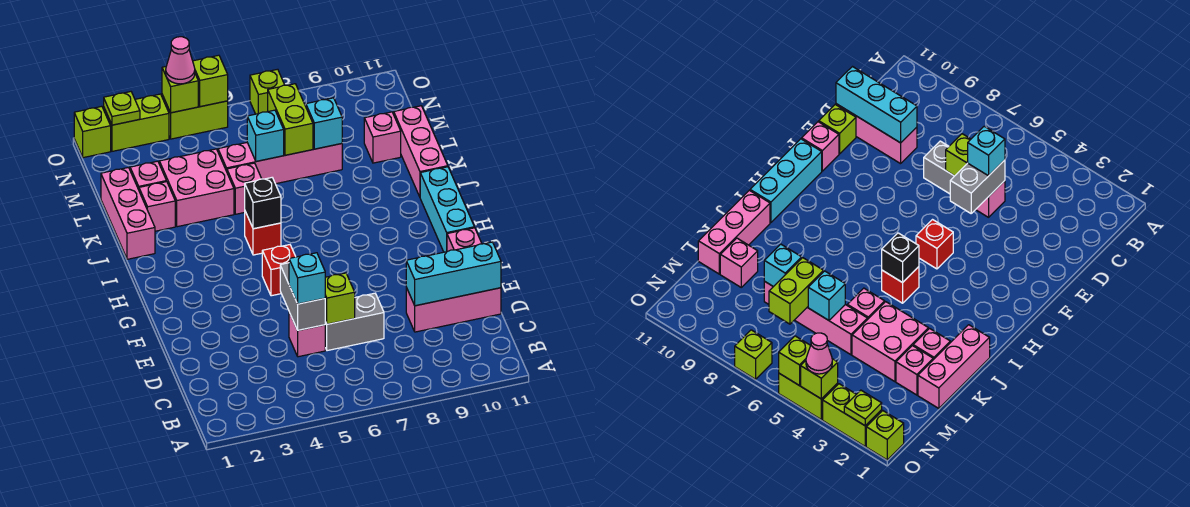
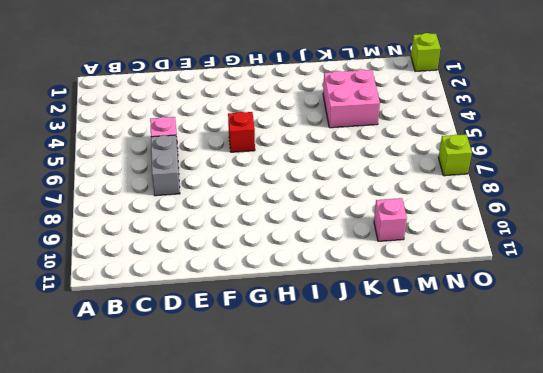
none -> pink brick D9:D11 level 1
none -> lime brick E11 level 1
none -> pink brick F11 level 1
none -> cyan brick G11:I11 level 1

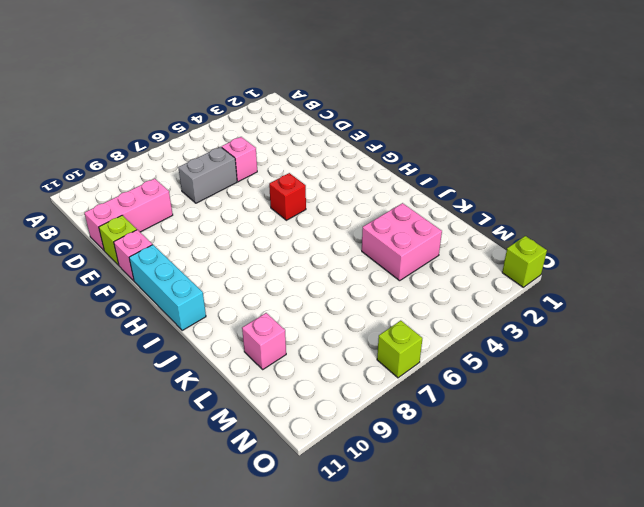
none -> red brick I5 level 1
none -> pink brick J1:L1 level 1
none -> pink brick J11:L11 level 1
none -> pink brick K2 level 1

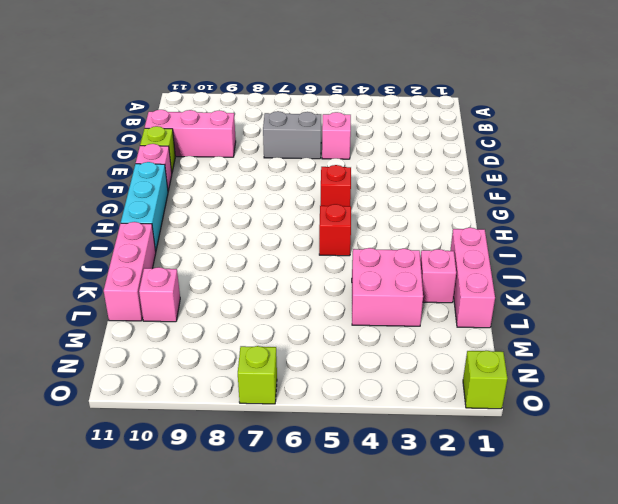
none -> pink brick K5 level 1
none -> pink brick L2 level 1
none -> pink brick L5:L8 level 1
none -> lime brick O2:O3 level 1

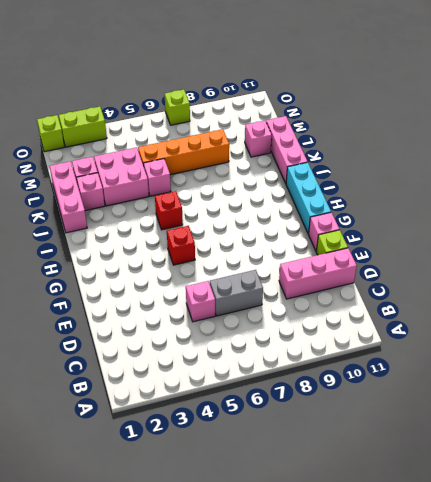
orange brick L5:L8 level 1 -> pink brick L5:L8 level 1
none -> lime brick O4:O5 level 1
none -> grey brick D5:E5 level 2
none -> lime brick D6 level 2
none -> cyan brick D9:D11 level 2

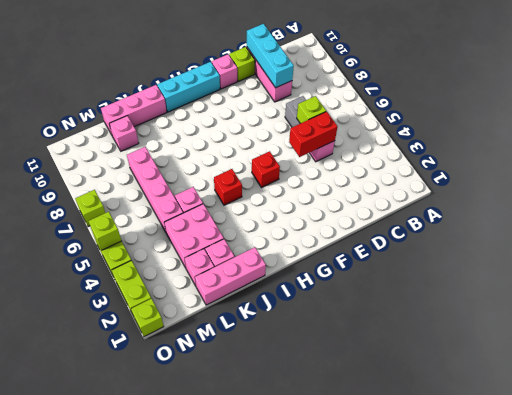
red brick D5:E5 level 2 -> grey brick D5:E5 level 2
none -> black brick I5 level 2
none -> cyan brick L6 level 2
none -> lime brick L7:M7 level 2
none -> cyan brick L8 level 2

